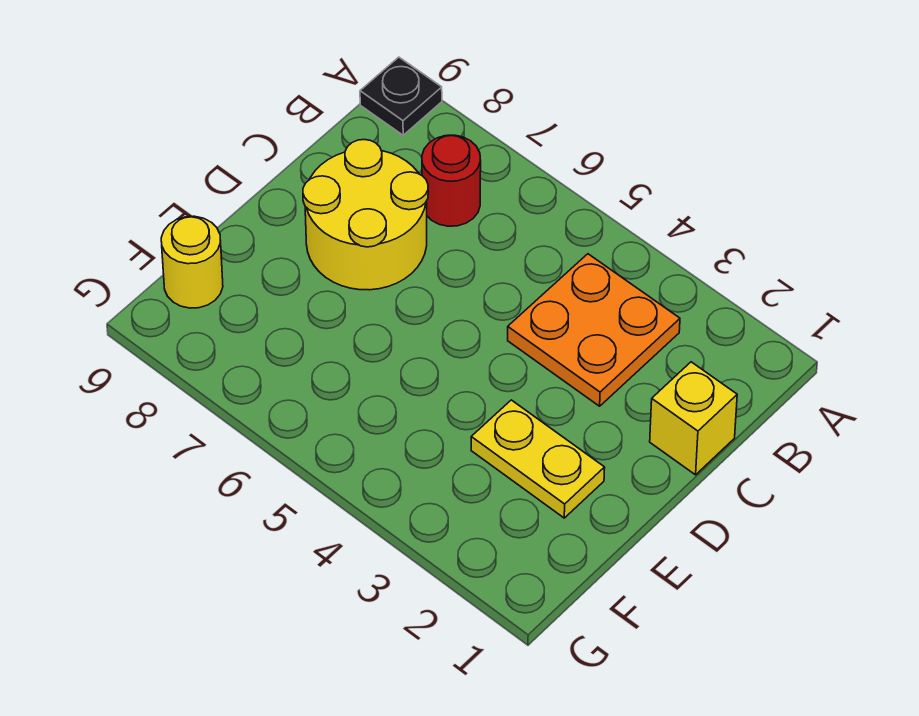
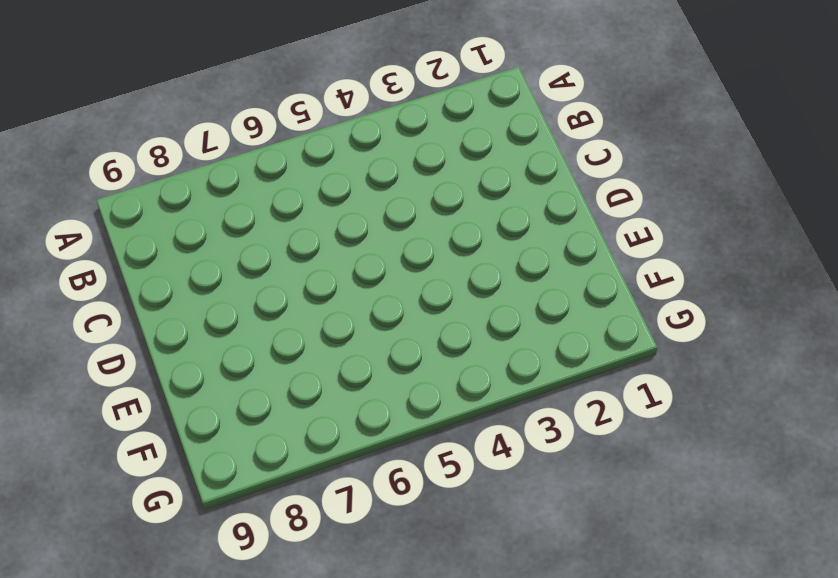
none -> black plate A9 level 1
none -> orange plate B3:C4 level 1

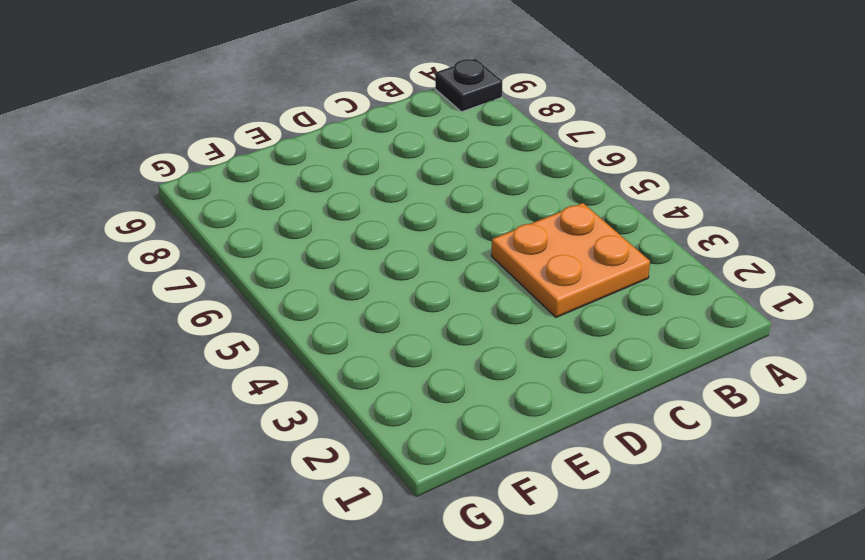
none -> red round brick B7 level 1
none -> yellow brick C1 level 1

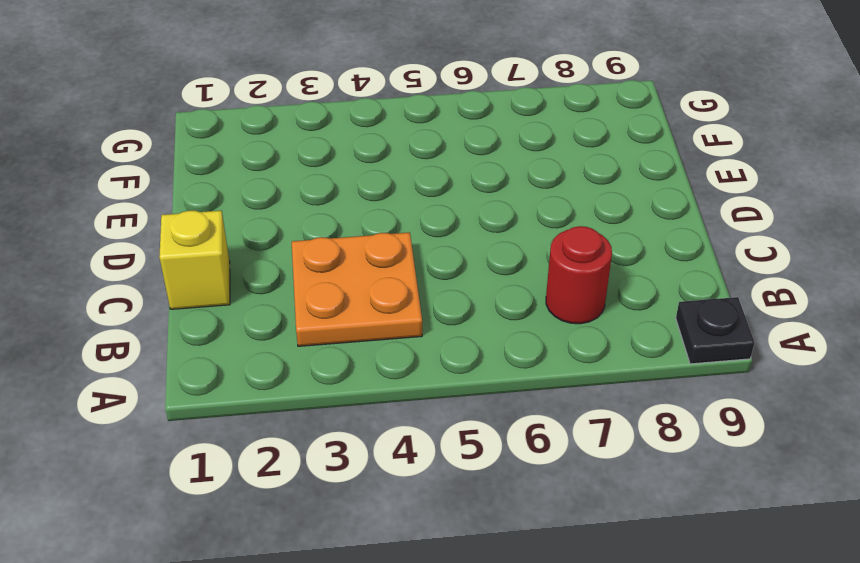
none -> yellow round brick C7:D8 level 1
none -> yellow plate E2:E3 level 1

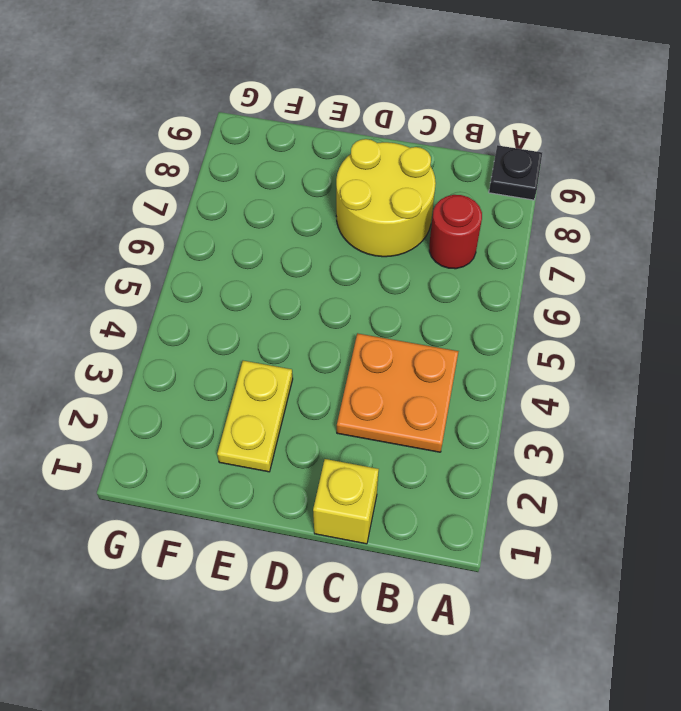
none -> yellow round brick F9 level 1

